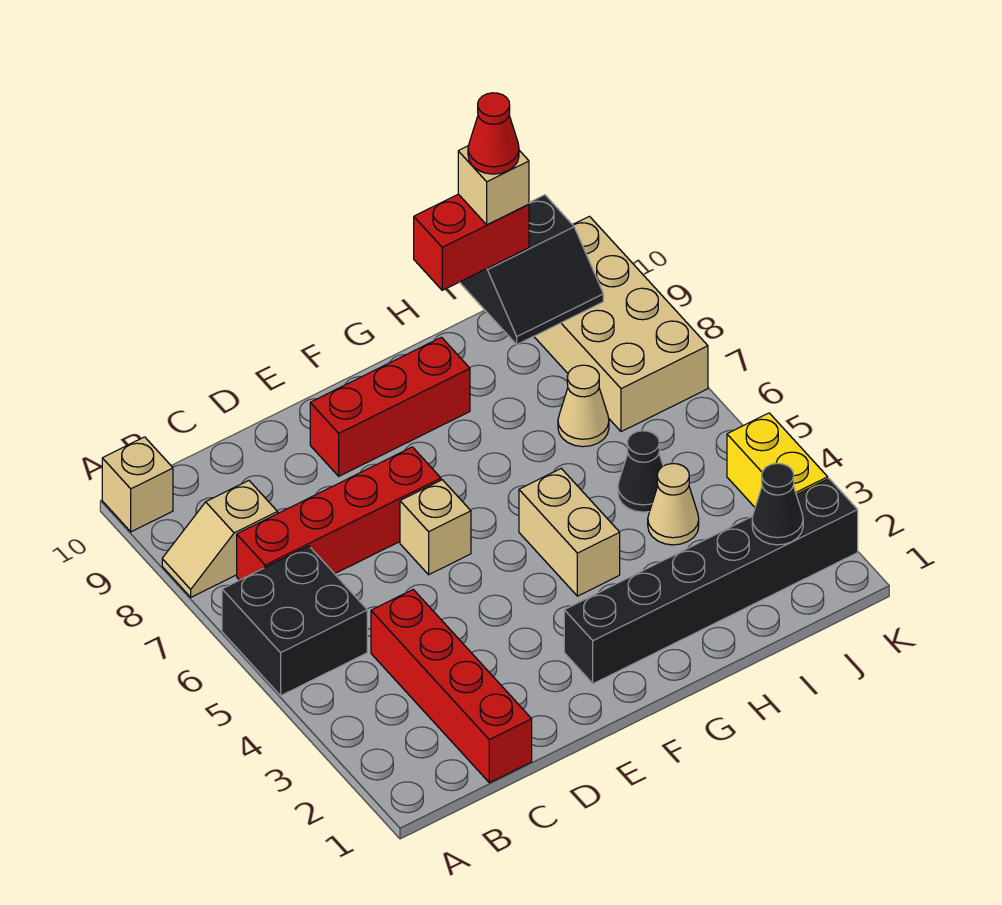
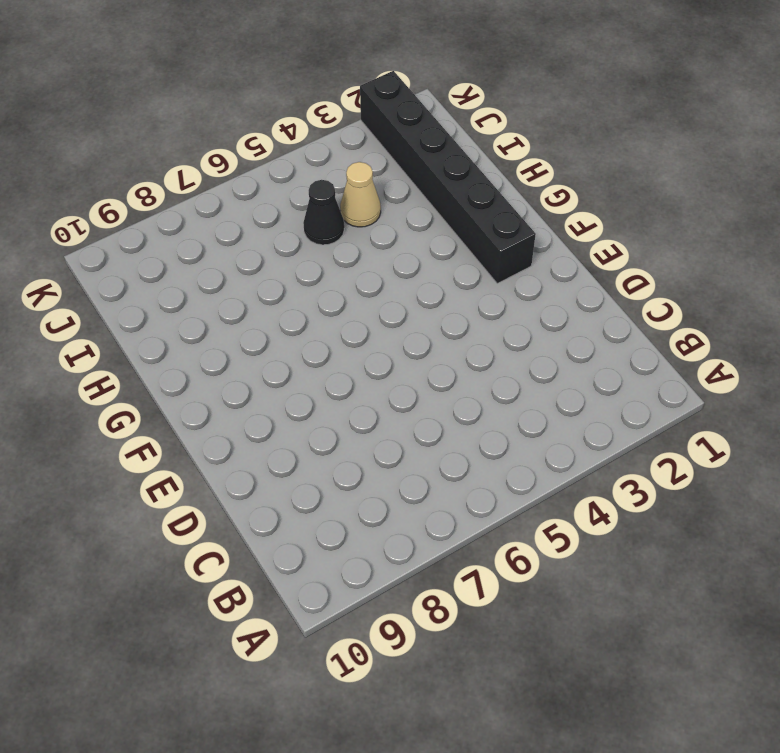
none -> black brick A5:B6 level 1
none -> tan slope A8:B8 level 1 top B
none -> tan brick A10 level 1

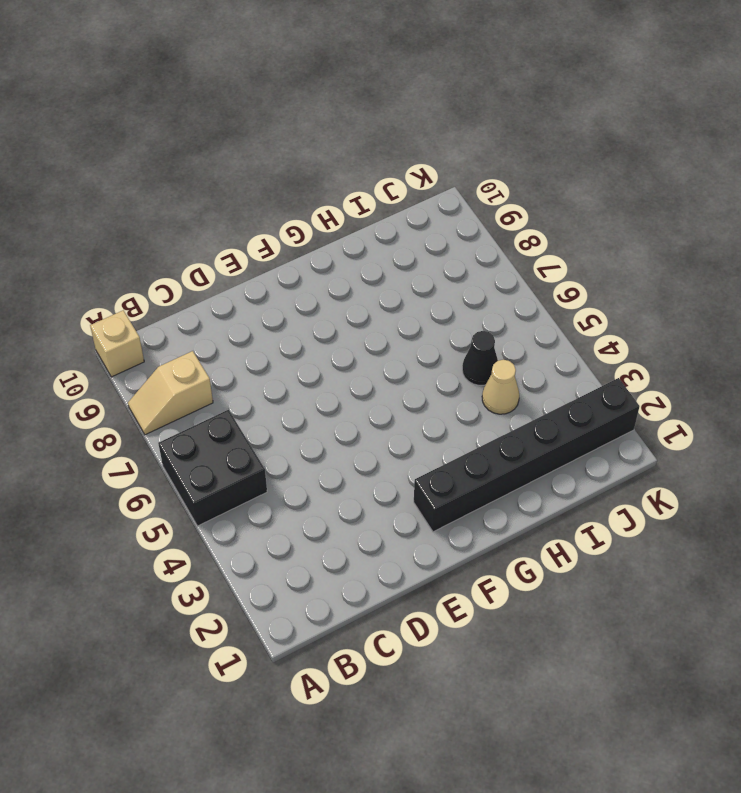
none -> red brick B7:E7 level 1
none -> red brick C1:C4 level 1
none -> tan brick E6 level 1

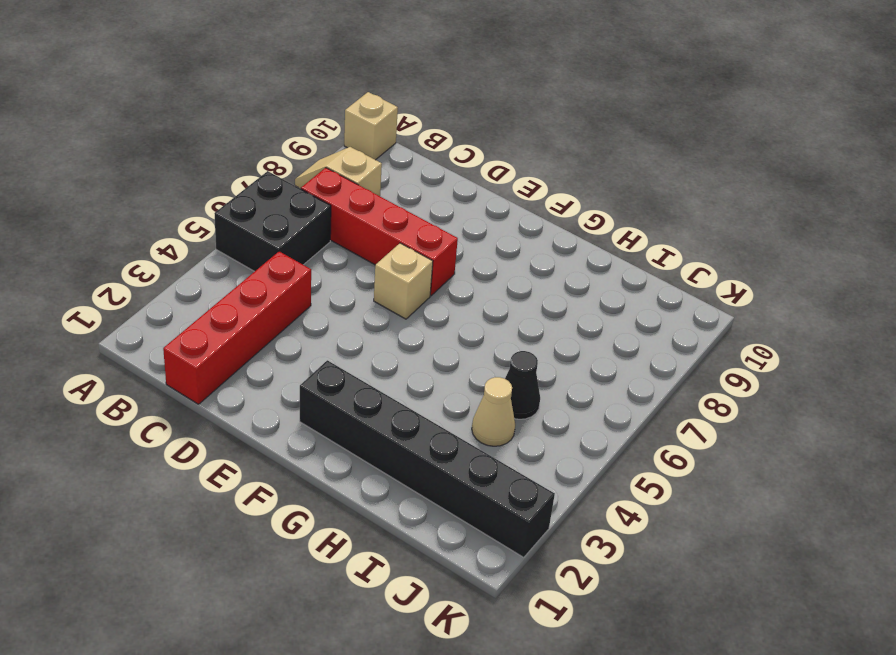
none -> red brick E9:G9 level 1
none -> tan brick G4:G5 level 1
none -> tan cone I7 level 1

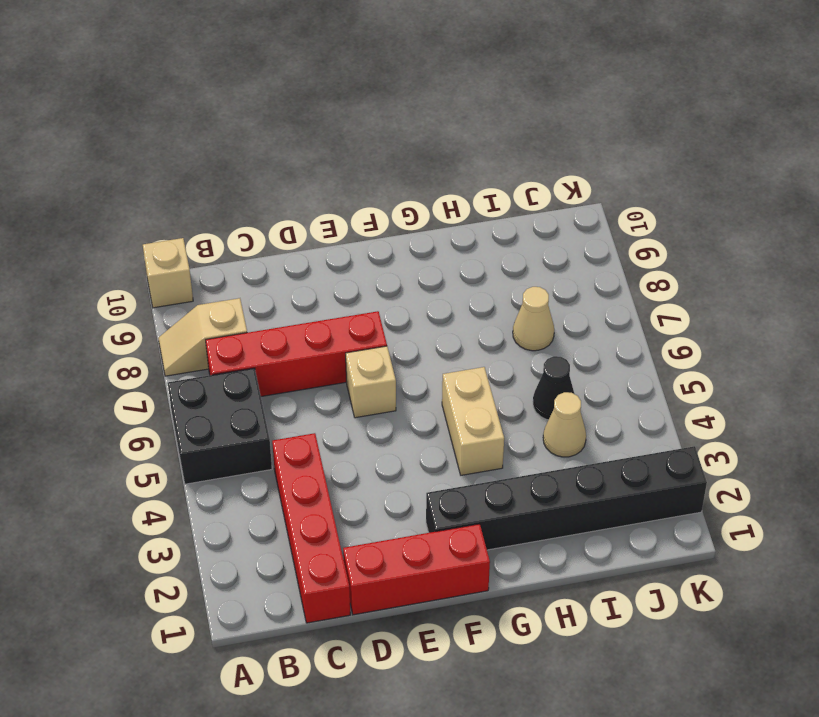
red brick D1:F1 level 1 -> red brick E9:G9 level 1
none -> tan brick J7:K10 level 1
none -> yellow brick K3:K4 level 1
none -> black slope I9:J10 level 2 top 10

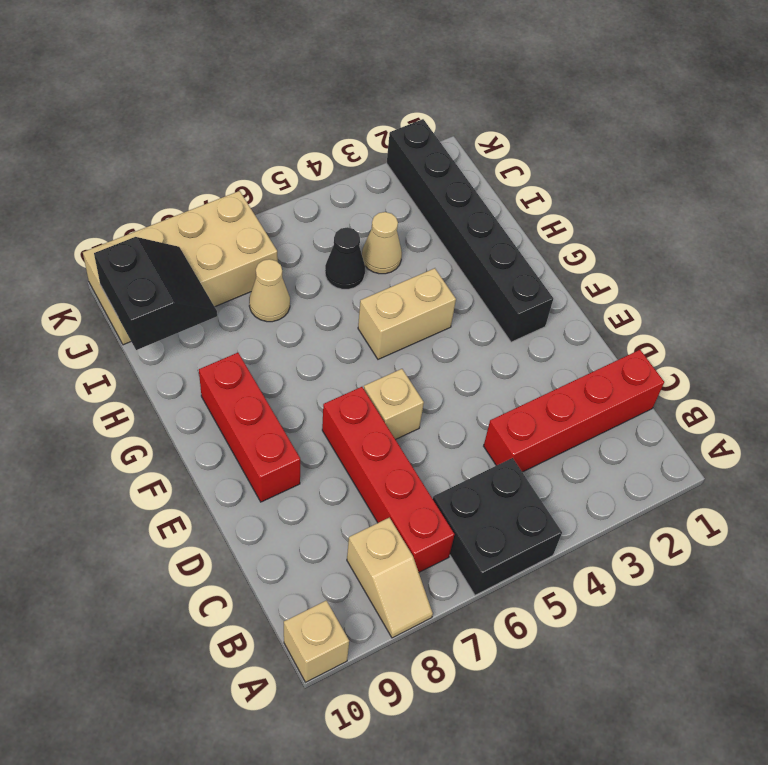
none -> yellow brick K3:K4 level 1
none -> black cone J2 level 2
none -> red brick H10:I10 level 3

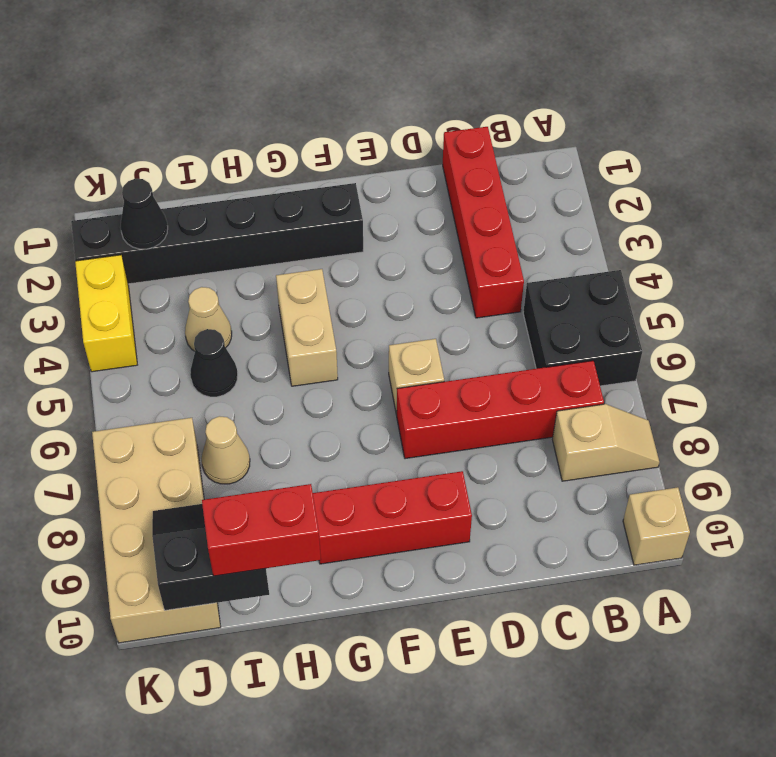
none -> tan brick I10 level 4
none -> red cone I10 level 5

